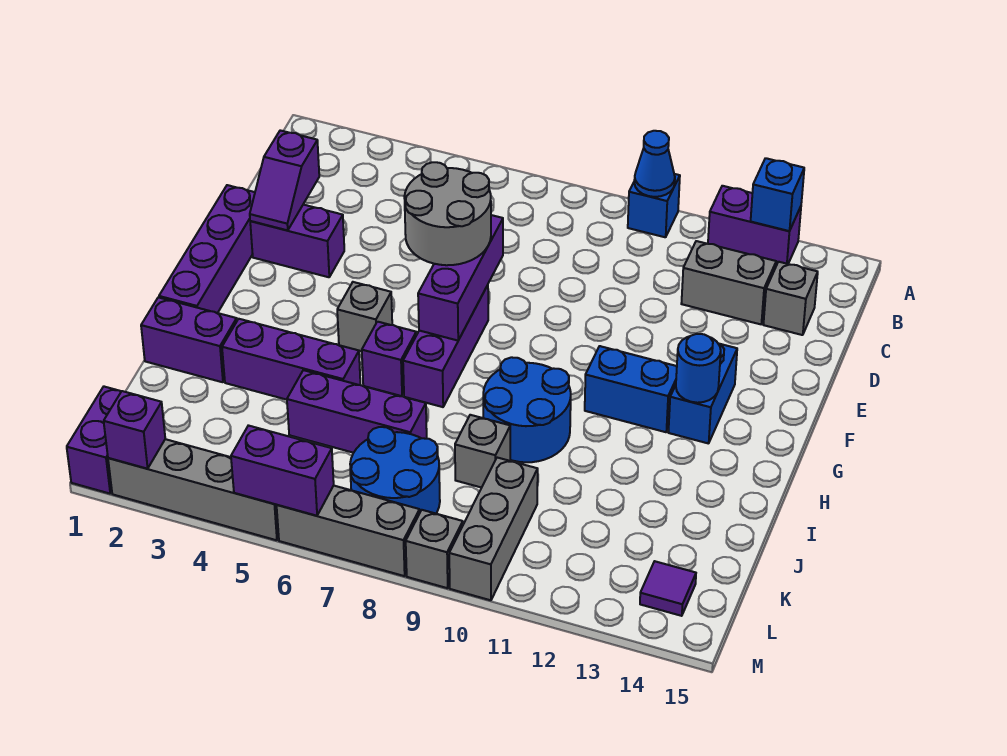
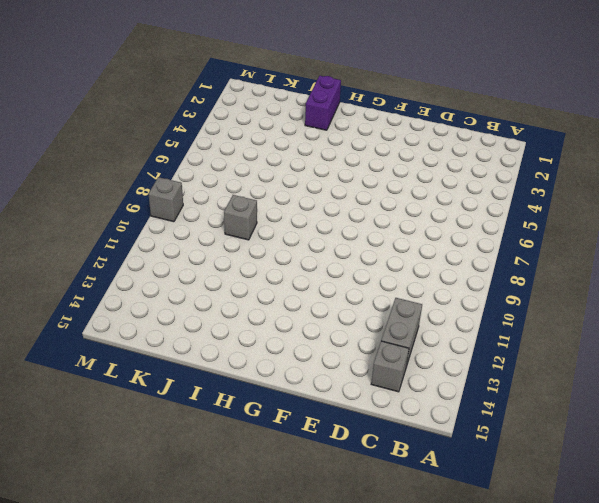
none -> blue brick A10 level 1
none -> purple brick A12:A13 level 1
none -> purple brick E1:H1 level 1
none -> purple brick E2:E3 level 1

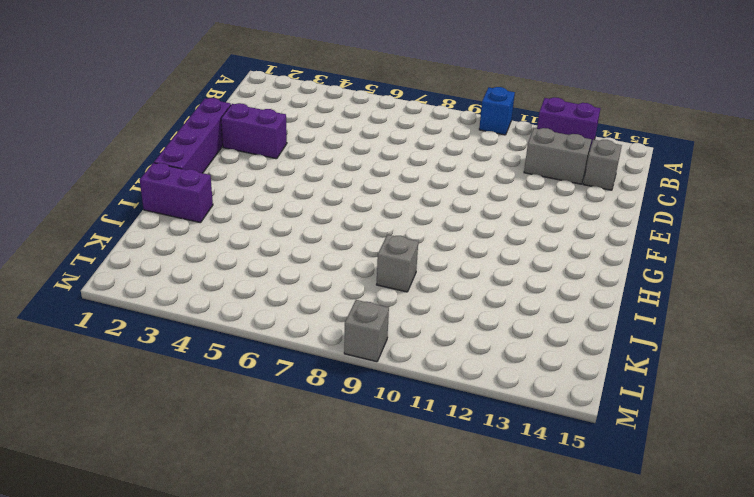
none -> purple brick F7:H7 level 1
none -> blue brick F13:G13 level 1
none -> grey brick G5 level 1
none -> blue brick G11:G12 level 1

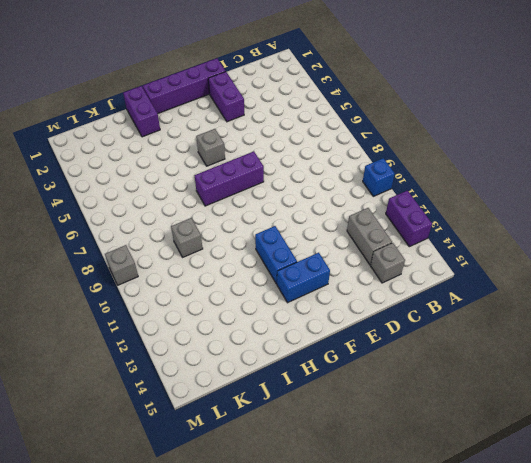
none -> purple brick H6 level 1
none -> blue round brick H9:I10 level 1
none -> purple brick I3:I5 level 1
none -> purple brick J5:J7 level 1

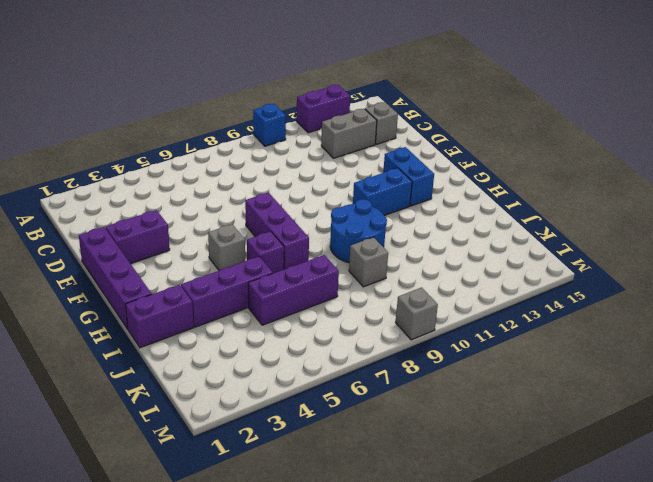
none -> blue round brick K7:L8 level 1
none -> grey brick K10:M10 level 1
none -> purple brick L1:M1 level 1
none -> purple tile L14 level 1

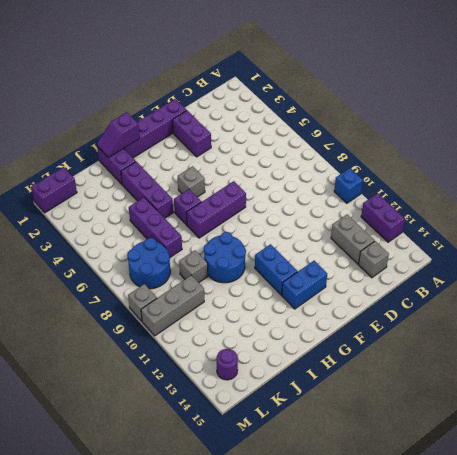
purple slope H1:I1 level 2 top H -> purple slope D2:E2 level 2 top D
purple round brick L14 level 1 -> purple tile L14 level 1
none -> grey brick M2:M5 level 1
none -> grey brick M6:M8 level 1
none -> blue cone A10 level 2
none -> blue brick A13 level 2

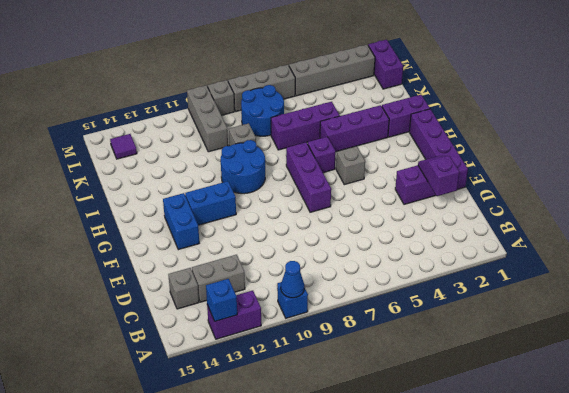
none -> purple brick E7:G7 level 2
none -> blue round brick G13 level 2
none -> purple brick M2 level 2
none -> purple brick M5:M6 level 2

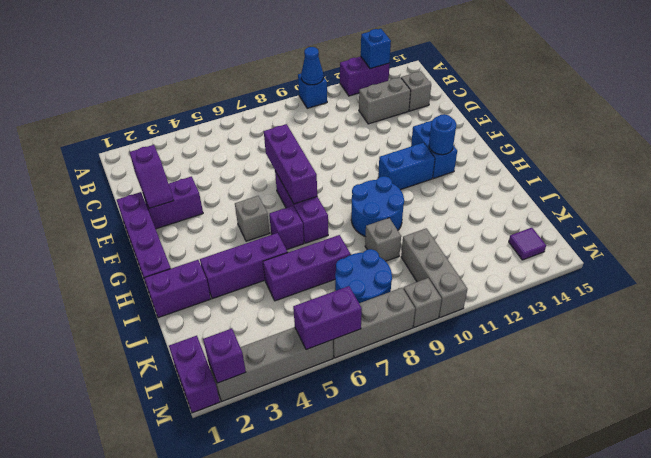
none -> grey round brick E6:F7 level 3

